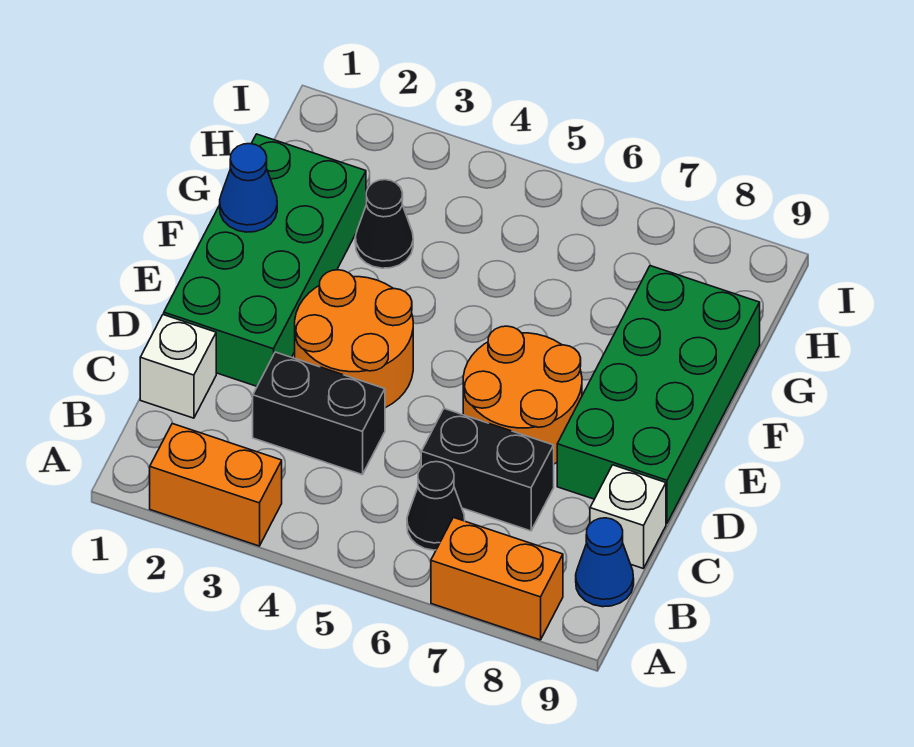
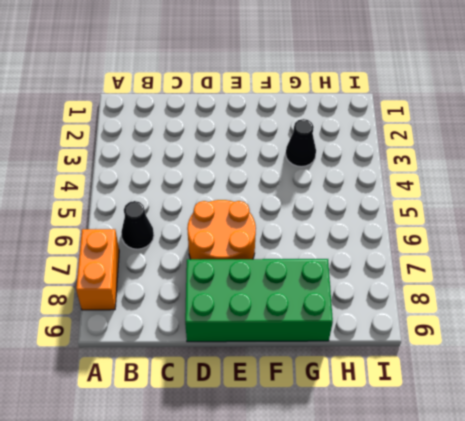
none -> orange brick A2:A3 level 1
none -> blue cone B9 level 1
none -> white brick C1 level 1

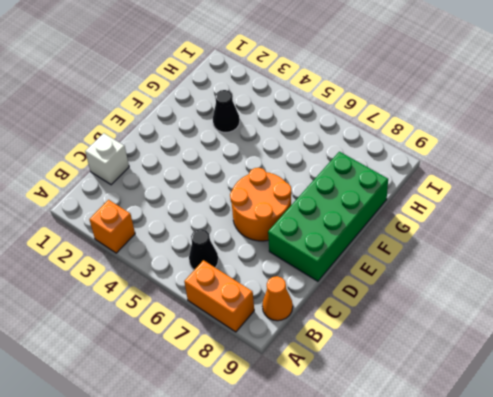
orange brick A3 level 1 -> orange brick A2:A3 level 1
orange cone B9 level 1 -> blue cone B9 level 1
none -> black brick C3:C4 level 1
none -> black brick C6:C7 level 1
none -> white brick C9 level 1

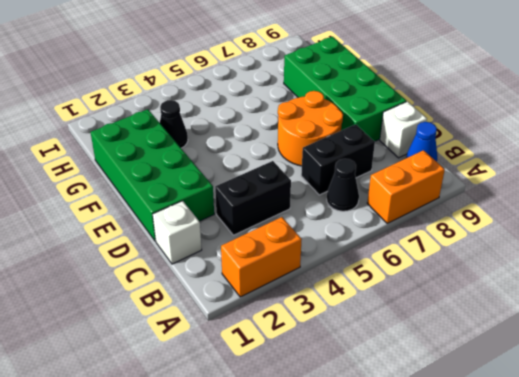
none -> orange round brick D3:E4 level 1
none -> blue cone F1 level 2

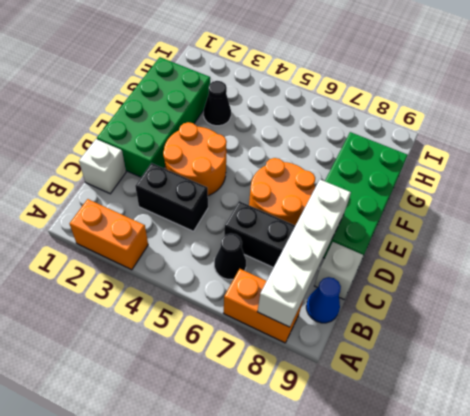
white brick A8:D8 level 2 -> none
none -> blue cone F1 level 2

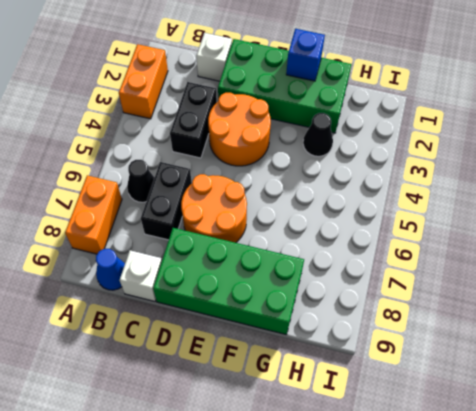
blue brick F1 level 2 -> blue cone F1 level 2

